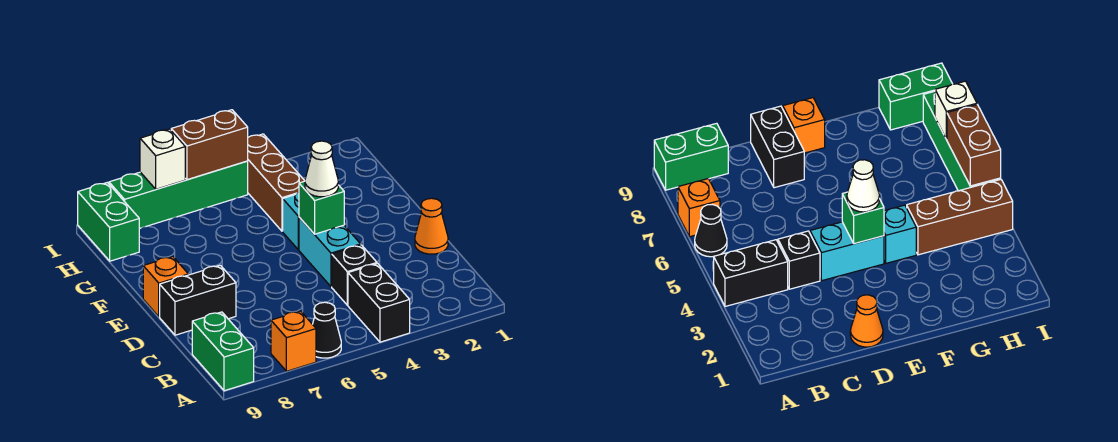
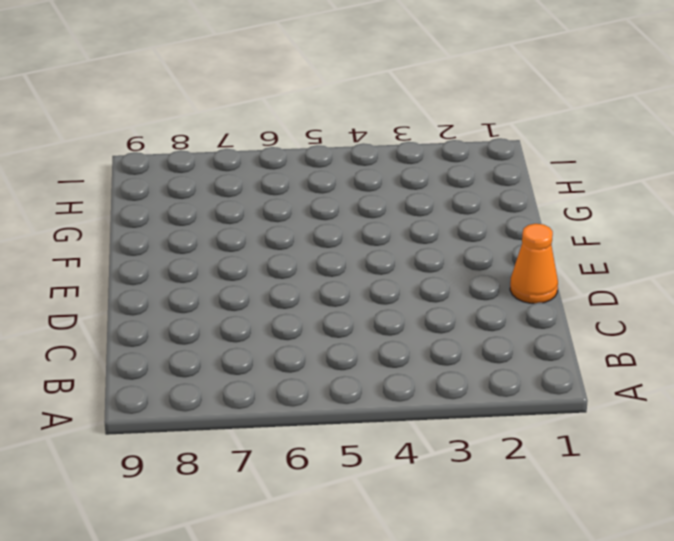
none -> black brick A4:B4 level 1
none -> black cone A6 level 1
none -> orange brick A7 level 1

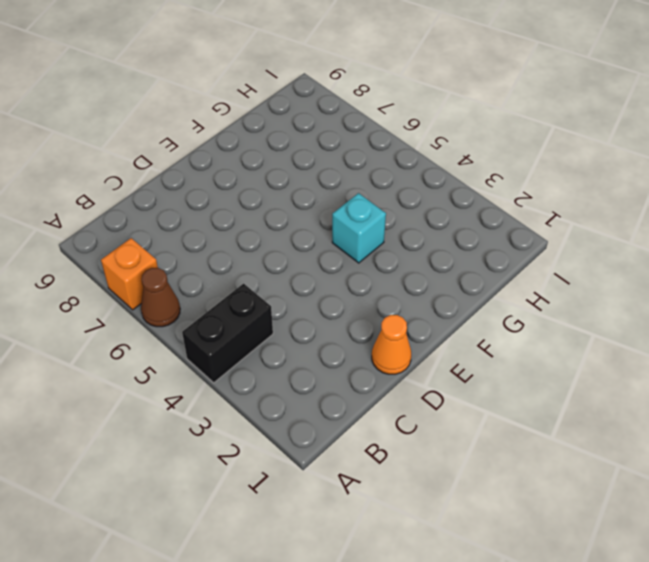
brown cone A6 level 1 -> black cone A6 level 1
none -> green brick A9:B9 level 1
none -> black brick C4 level 1
none -> cyan brick D4:E4 level 1

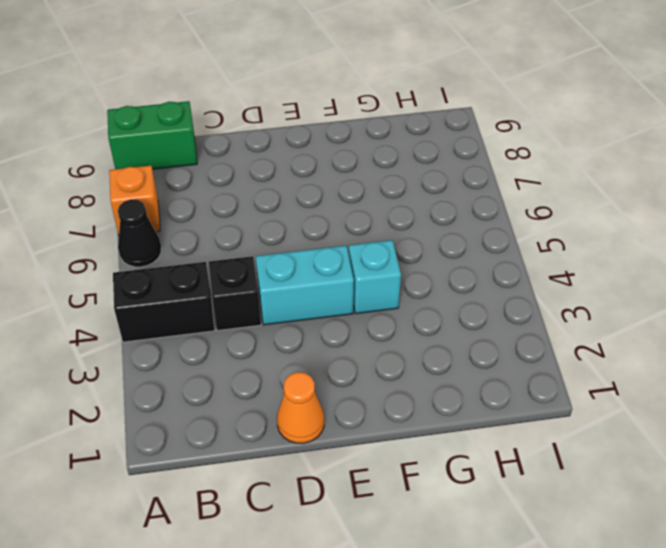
none -> black brick D8:D9 level 1
none -> orange brick E9 level 1
none -> brown brick G4:I4 level 1

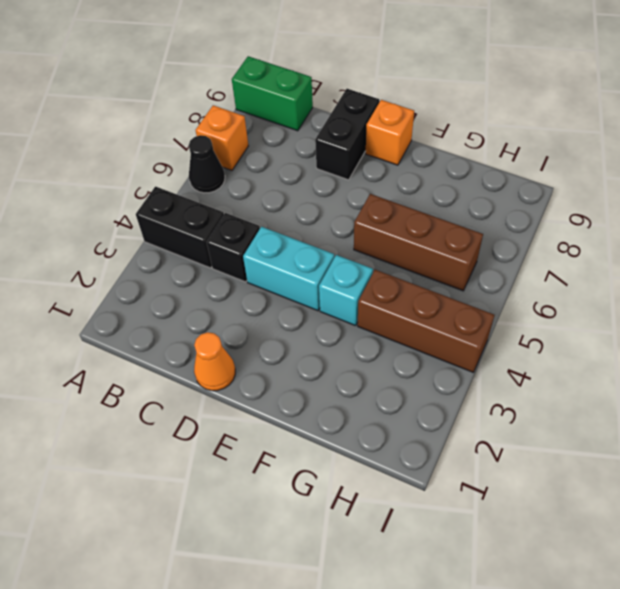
brown brick F6:H6 level 1 -> none
none -> green brick H9:I9 level 1
none -> green brick I5:I8 level 1
none -> green brick E4 level 2

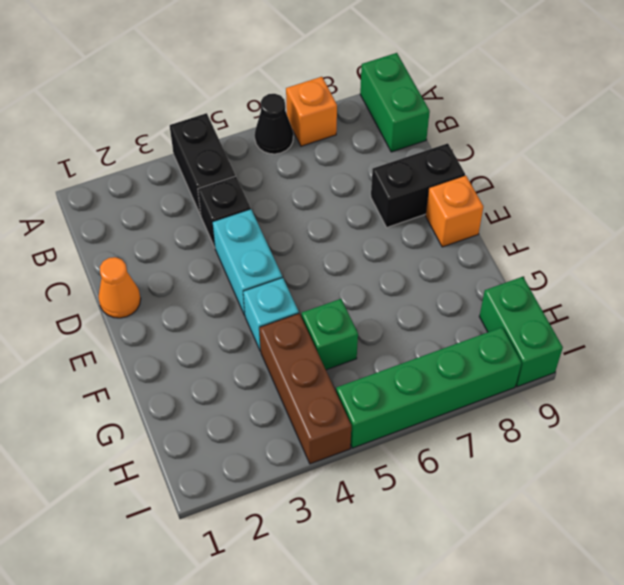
green brick G5 level 1 -> green brick E4 level 2
none -> brown brick I5:I6 level 2
none -> white brick I7 level 2
none -> white cone E4 level 3

